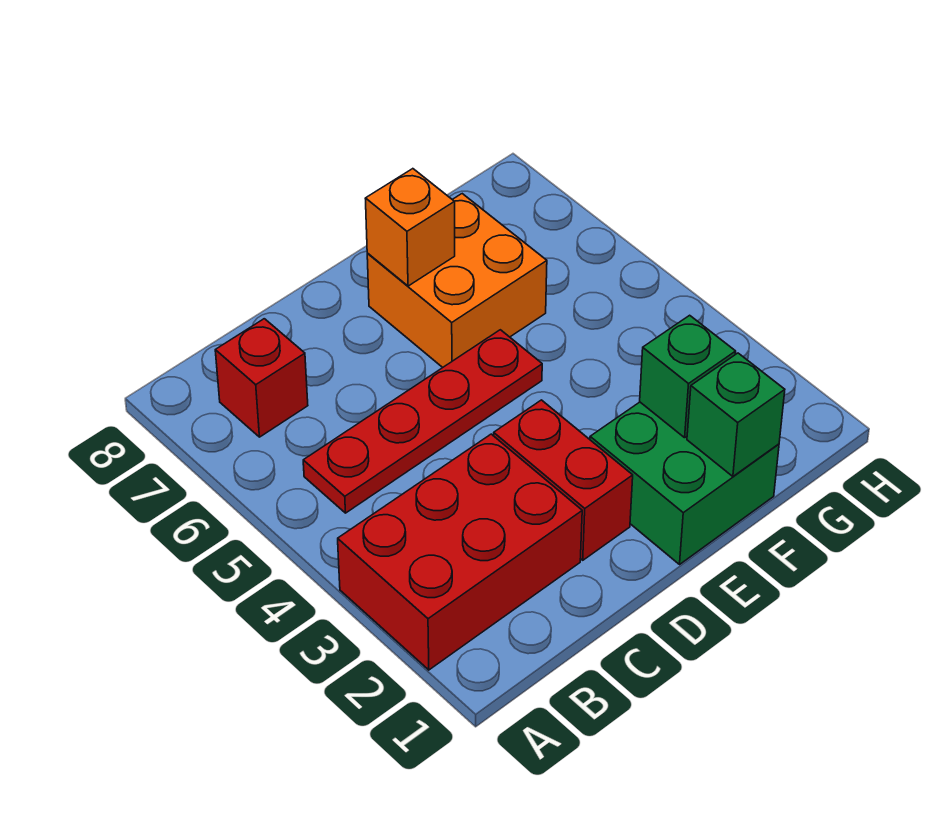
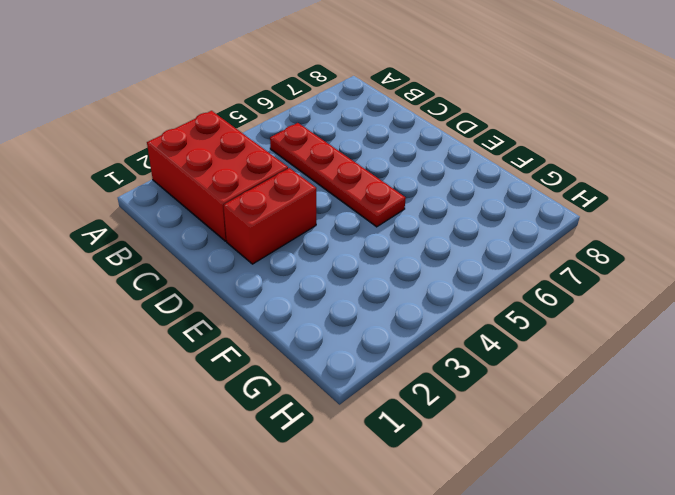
none -> red brick B7 level 1
none -> green brick E1:F2 level 1

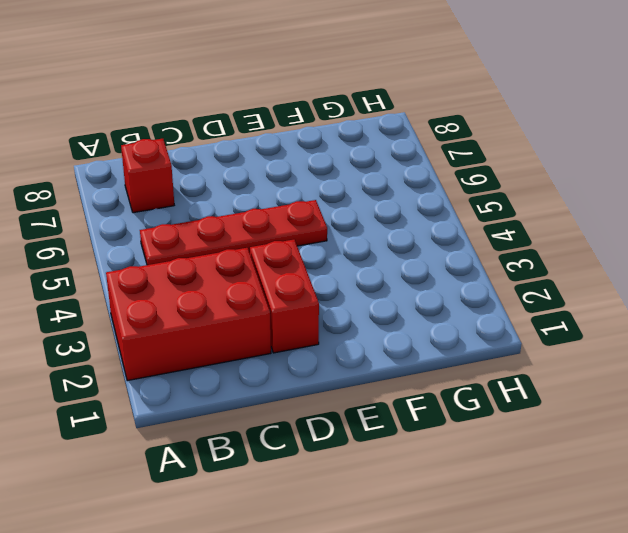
none -> green brick E1:F2 level 1
none -> orange brick E6:F7 level 1

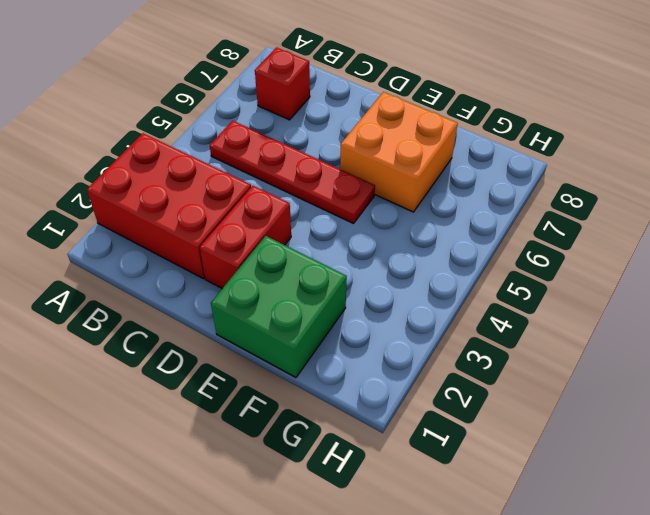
none -> orange brick E7 level 2
none -> green brick F1 level 2

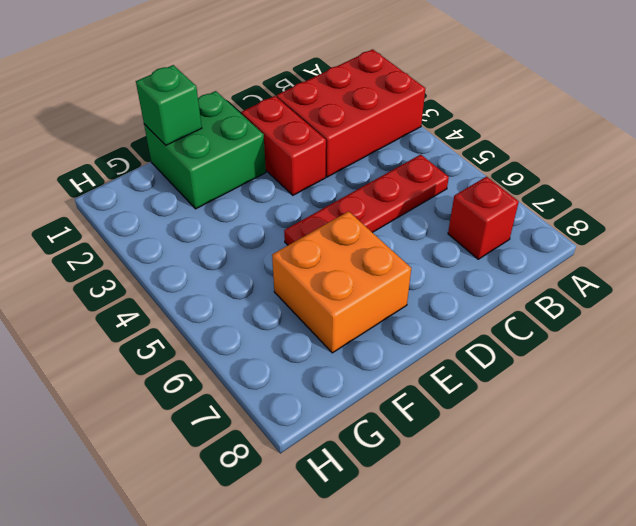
none -> orange brick E7 level 2
none -> green brick F2 level 2

